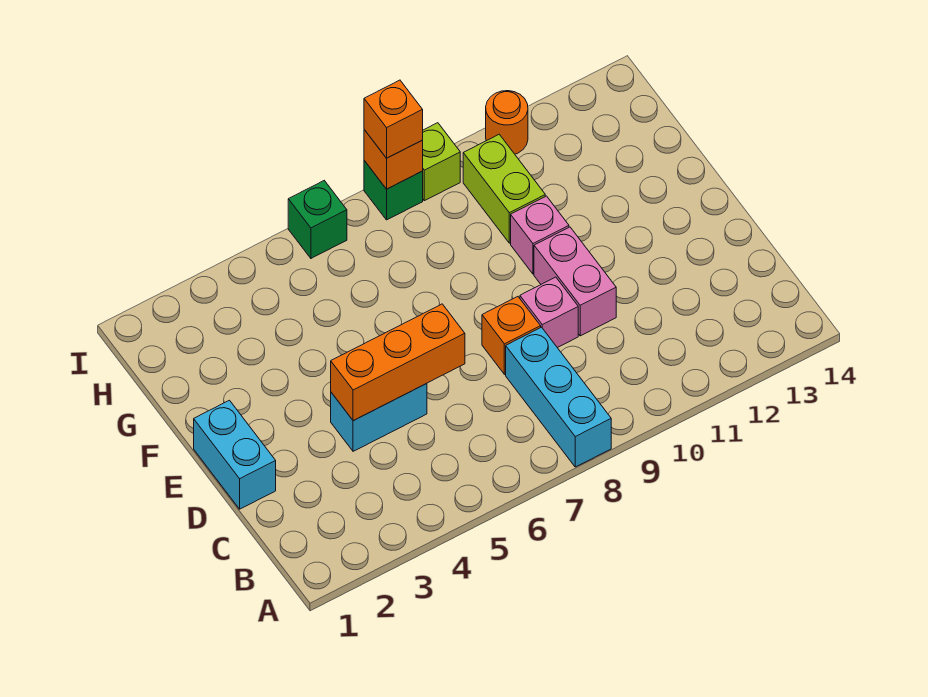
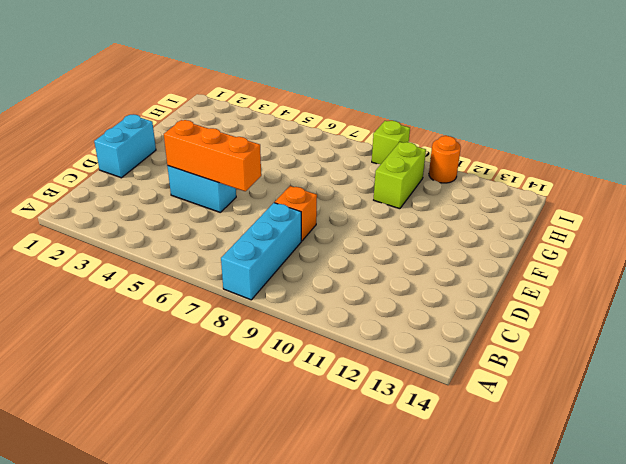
none -> pink brick D9 level 1
none -> pink brick D10:E10 level 1
none -> pink brick F10 level 1

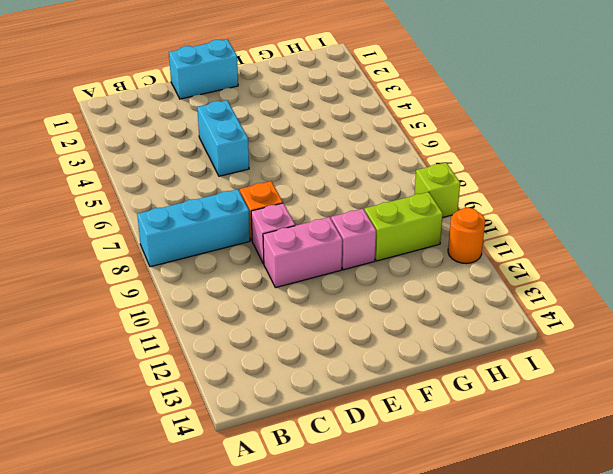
none -> green brick I6 level 1
none -> green brick I8 level 1
none -> orange brick D4:D6 level 2

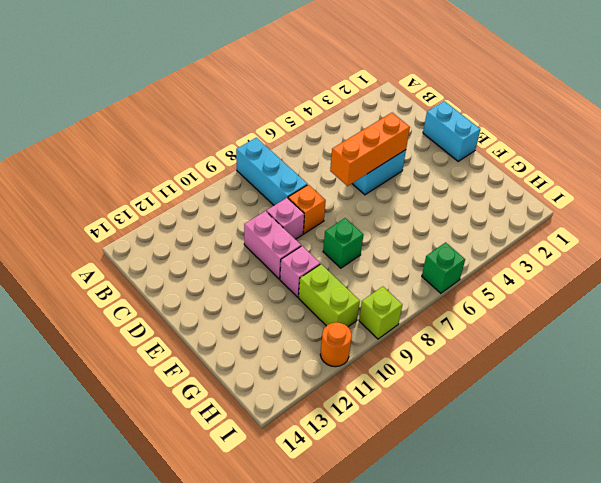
green brick F8 level 1 -> green brick I8 level 1
none -> orange brick I8 level 2
none -> orange brick I8 level 3

